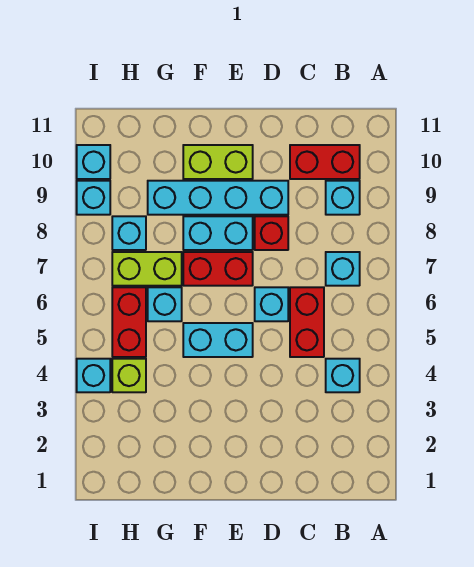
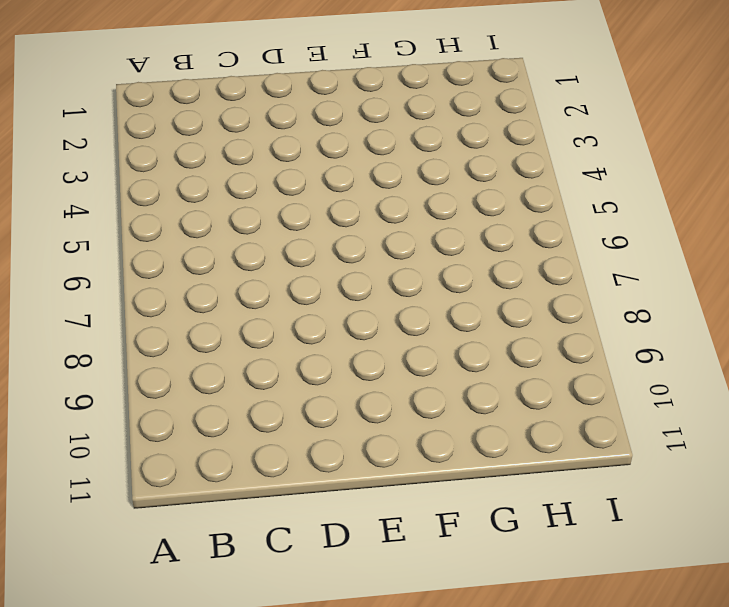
none -> cyan brick B4 level 1
none -> cyan brick B7 level 1
none -> cyan brick B9 level 1

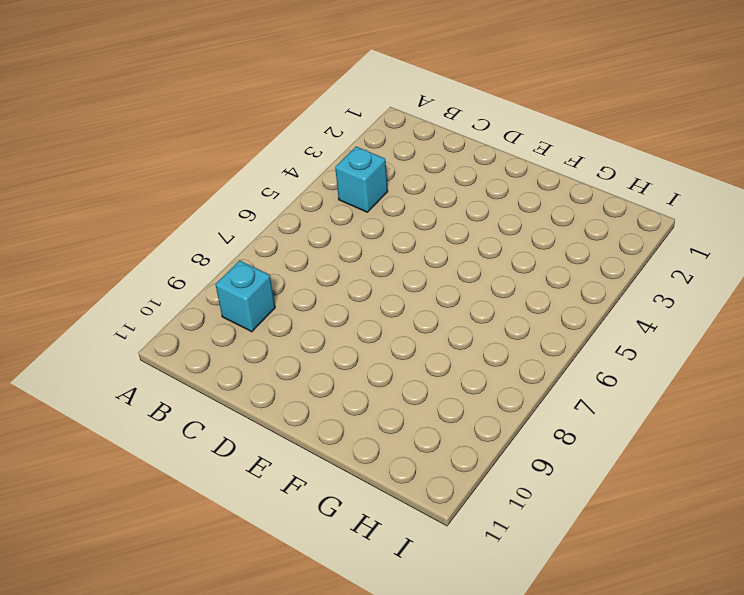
none -> cyan brick B7 level 1
none -> red brick B10:C10 level 1
none -> red brick C5:C6 level 1

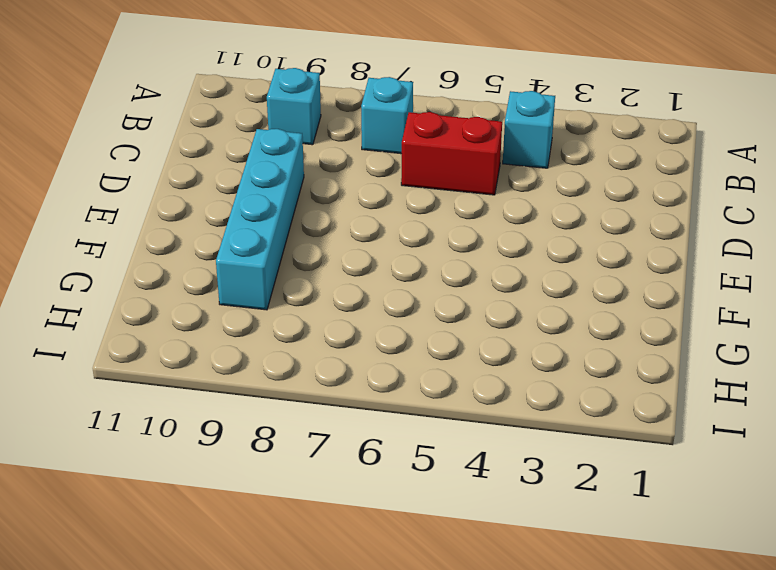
none -> red brick B10:C10 level 1
none -> cyan brick D6 level 1
none -> red brick D8 level 1

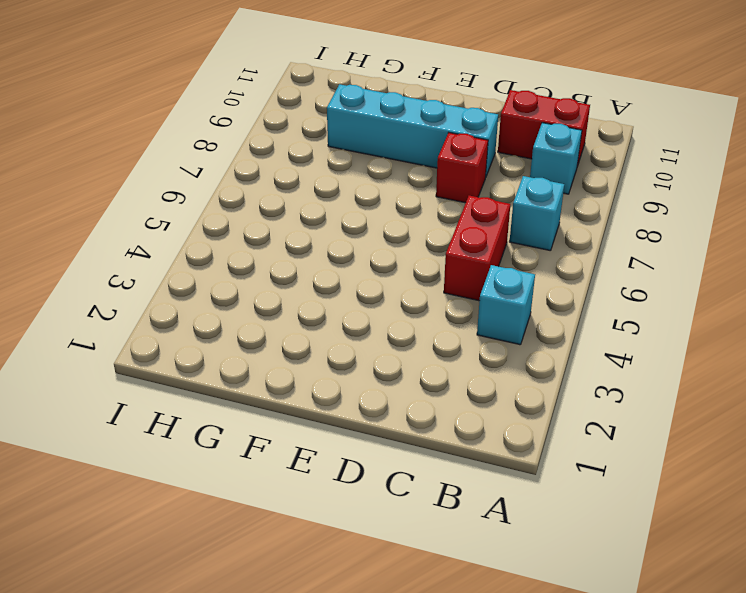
none -> cyan brick D6 level 1
none -> cyan brick E5:F5 level 1
none -> red brick E7:F7 level 1

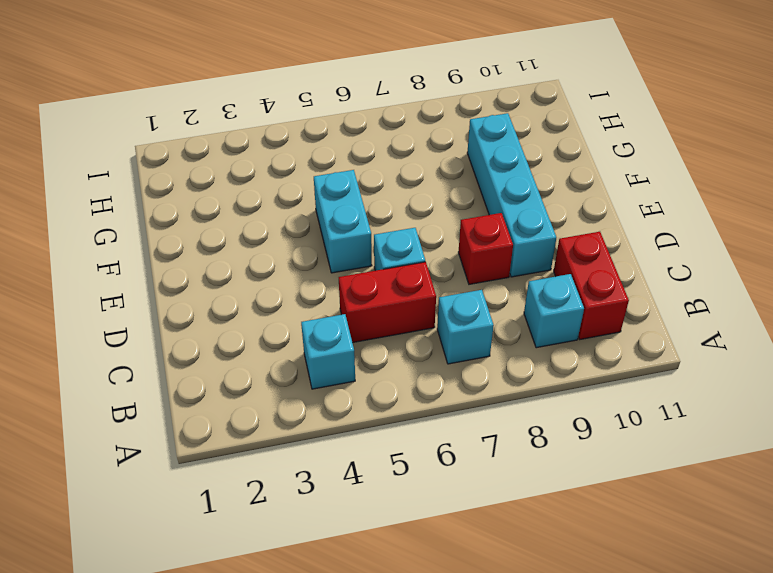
none -> red brick E7:F7 level 1
none -> cyan brick E8:F8 level 1
none -> lime brick E10:F10 level 1

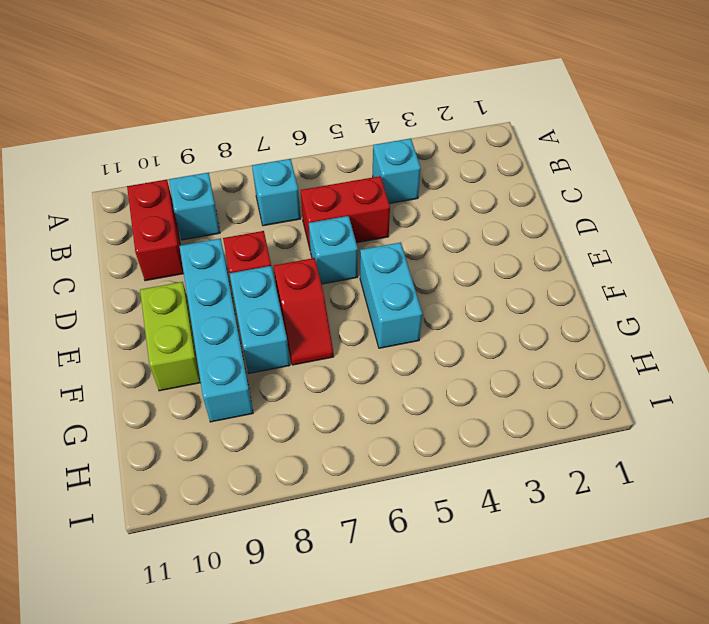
red slope E7:F7 level 1 top E -> red brick E7:F7 level 1
none -> cyan brick G6 level 1
none -> lime brick G7:H7 level 1
none -> lime brick H4 level 1

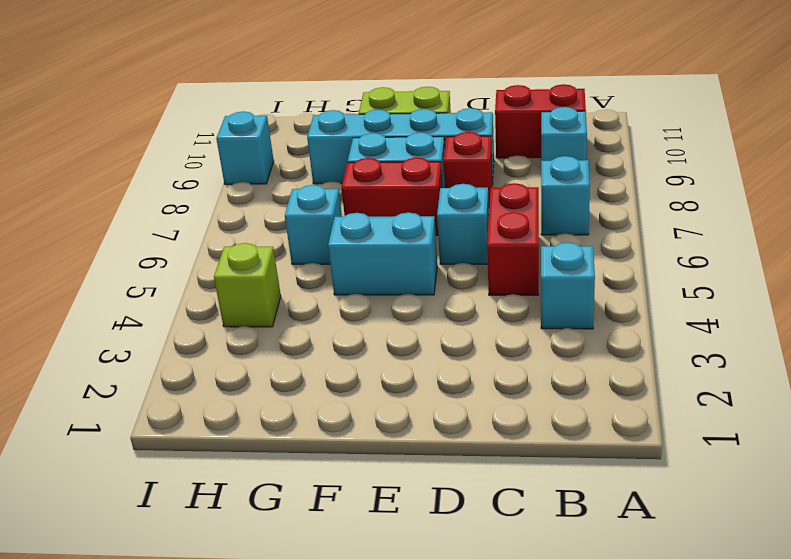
none -> lime brick G7:H7 level 1
none -> red brick H5:H6 level 1
none -> cyan brick H8 level 1

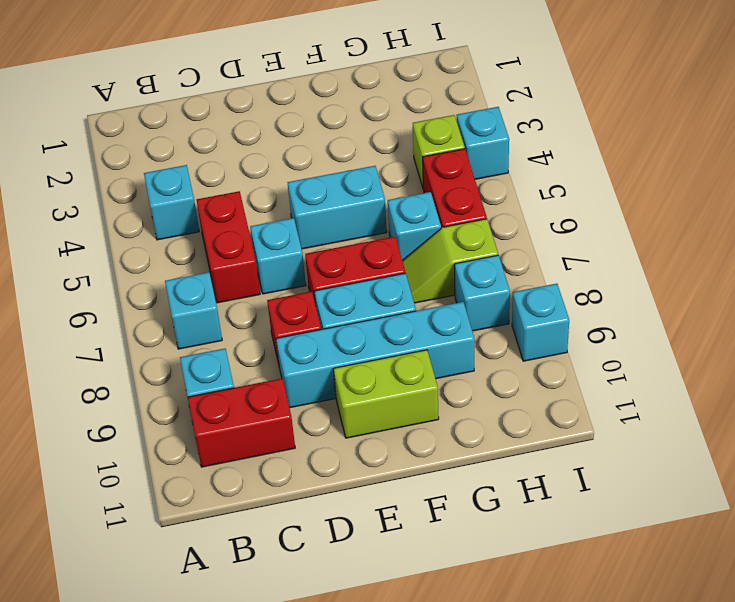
lime slope G7:H7 level 1 top H -> lime brick G7:H7 level 1
none -> cyan brick I10 level 1

